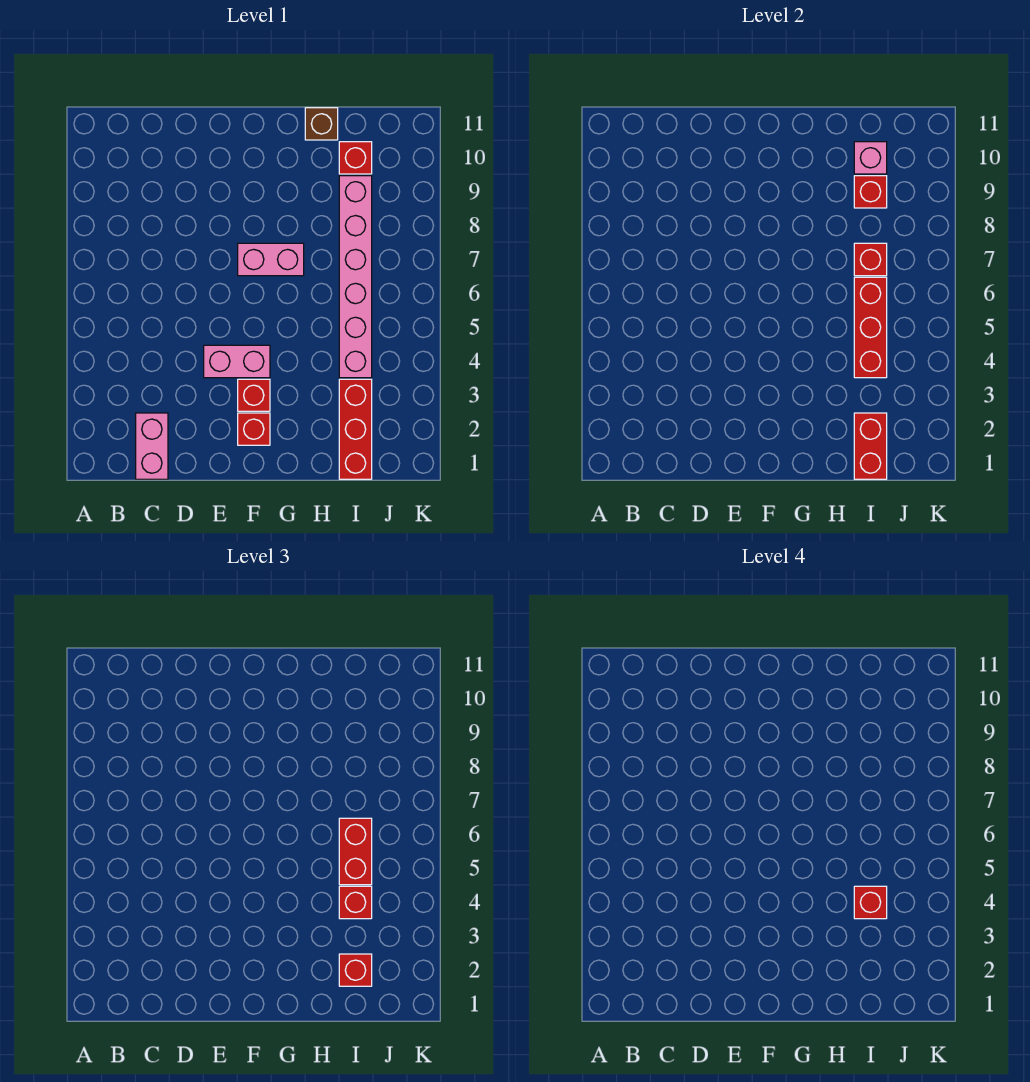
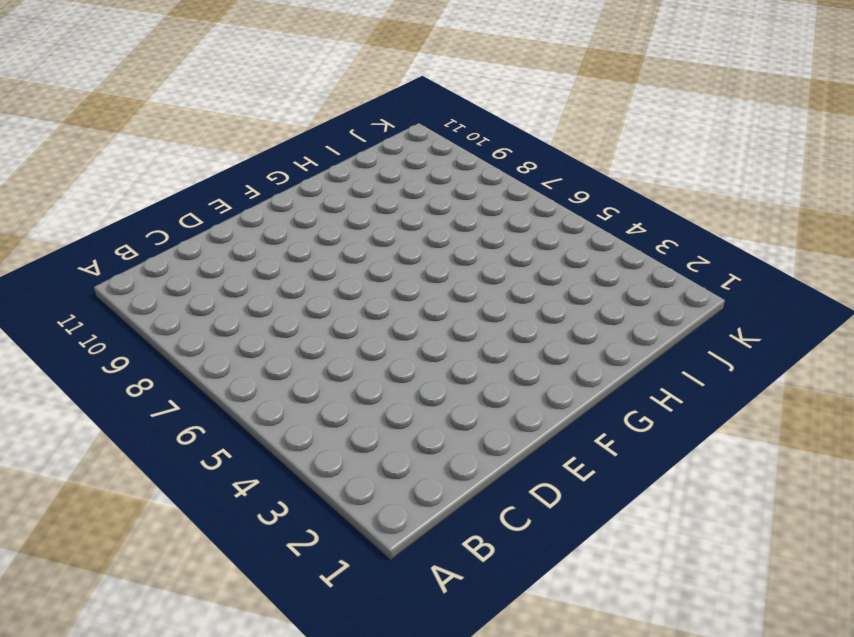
none -> pink brick C1:C2 level 1
none -> pink brick E4:F4 level 1
none -> red brick F2 level 1

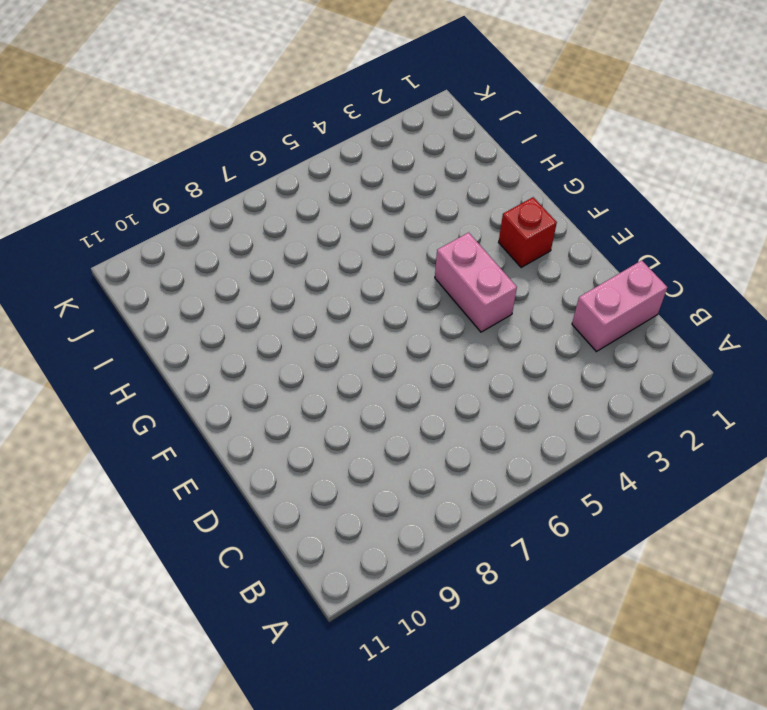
none -> red brick F3 level 1
none -> pink brick F7:G7 level 1
none -> brown brick H11 level 1

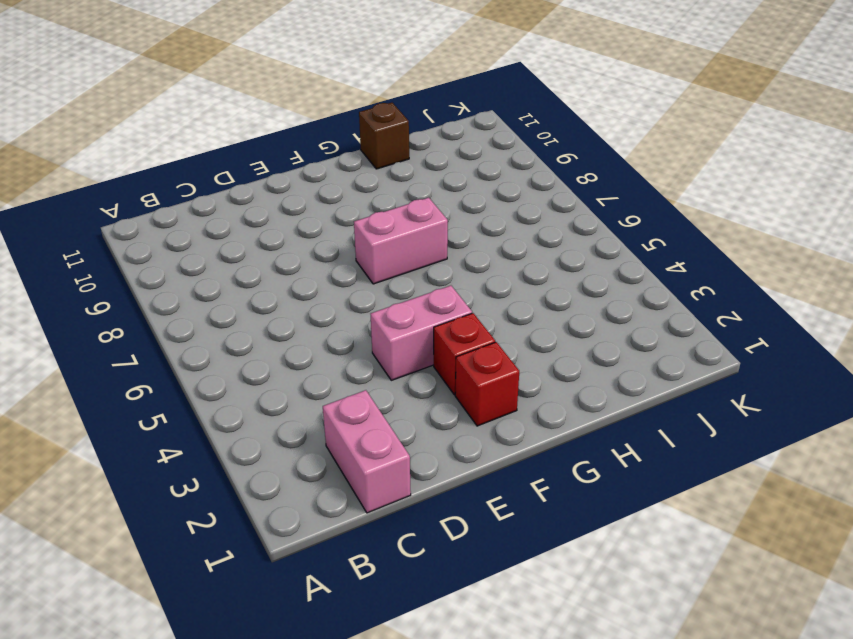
none -> red brick I1:I3 level 1
none -> pink brick I4:I9 level 1
none -> red brick I10 level 1

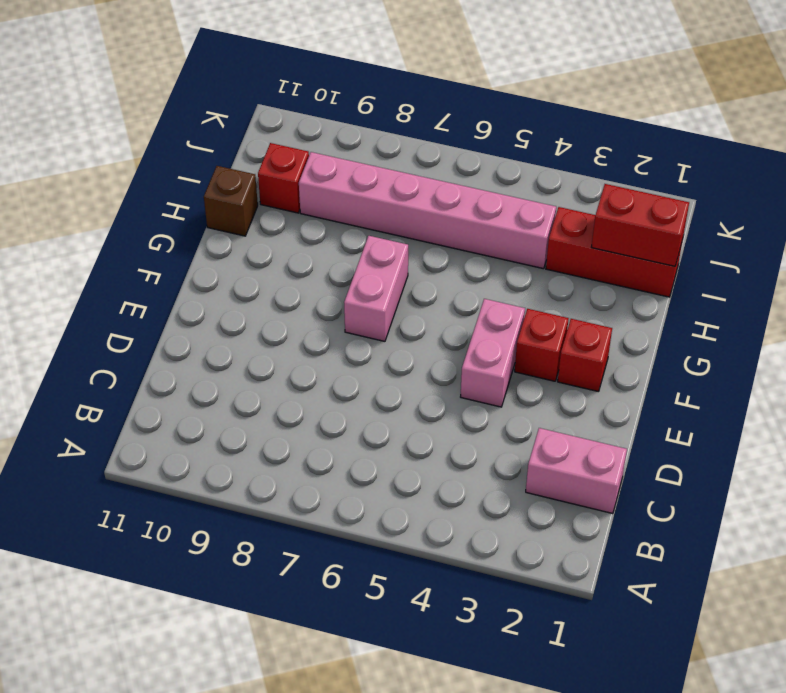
none -> red brick I4:I6 level 2
none -> red brick I7 level 2
none -> red brick I9 level 2

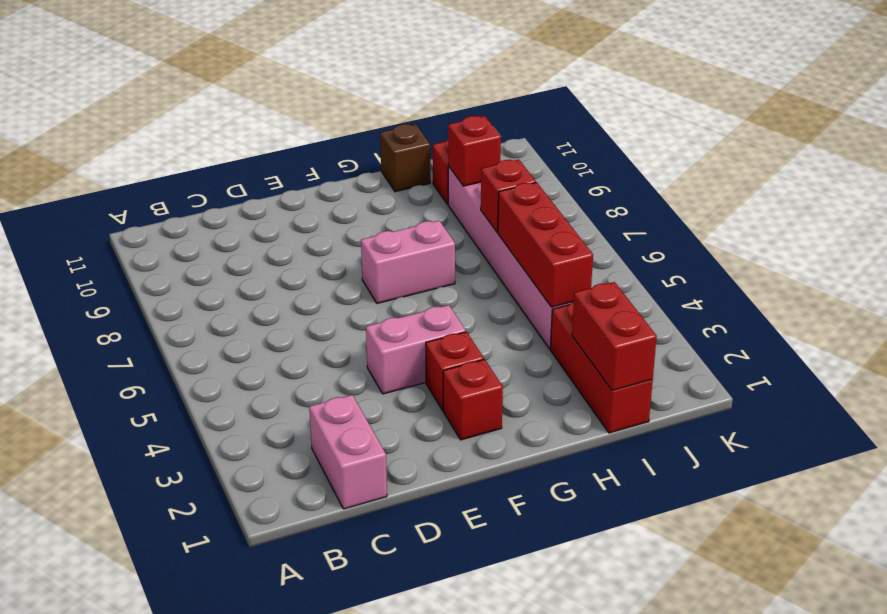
none -> pink brick I10 level 2
none -> red brick I2 level 3
none -> red brick I4 level 3

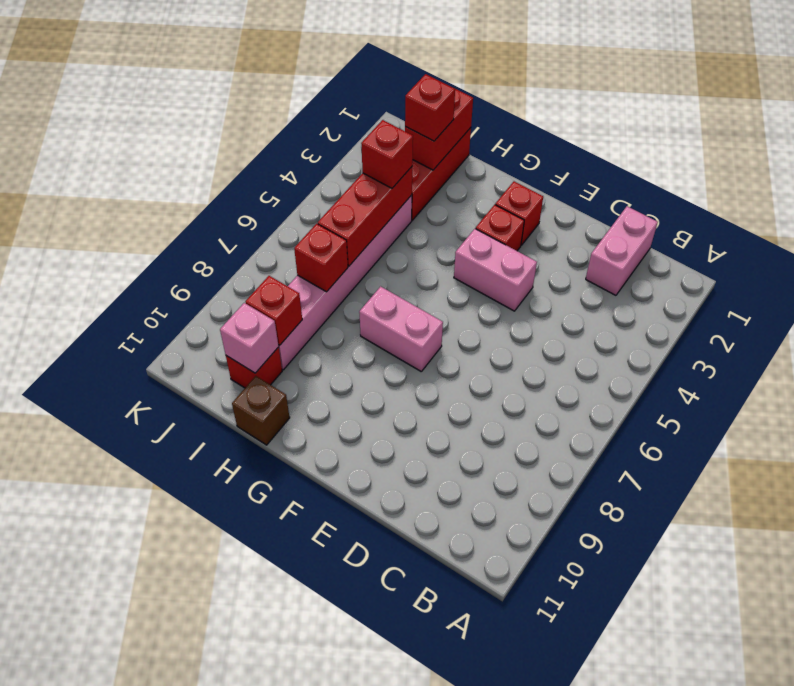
none -> red brick I5:I6 level 3
none -> red brick I4 level 4

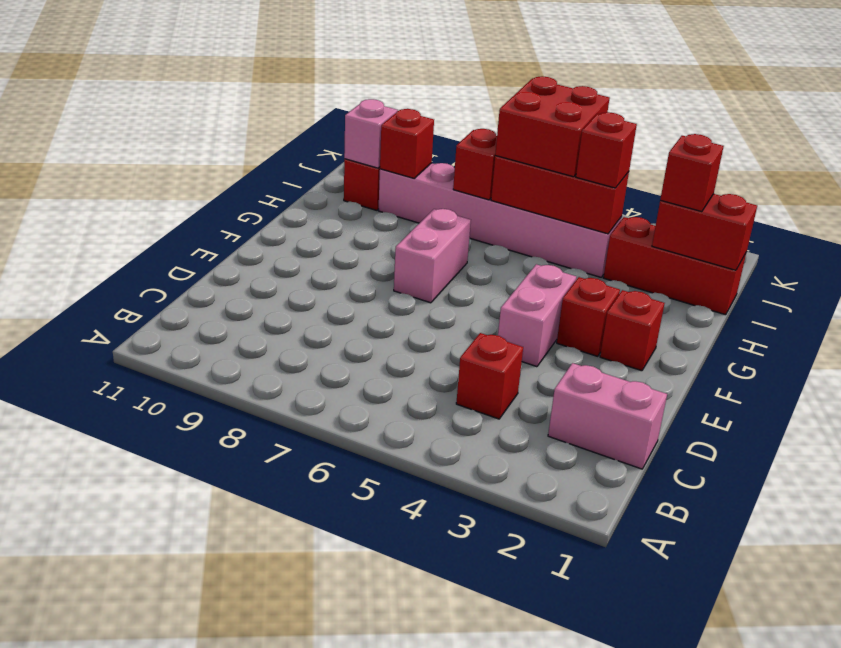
red brick C4 level 1 -> red brick I4 level 4
red brick I5:J6 level 3 -> red brick I5:I6 level 3
none -> brown brick H11 level 1

